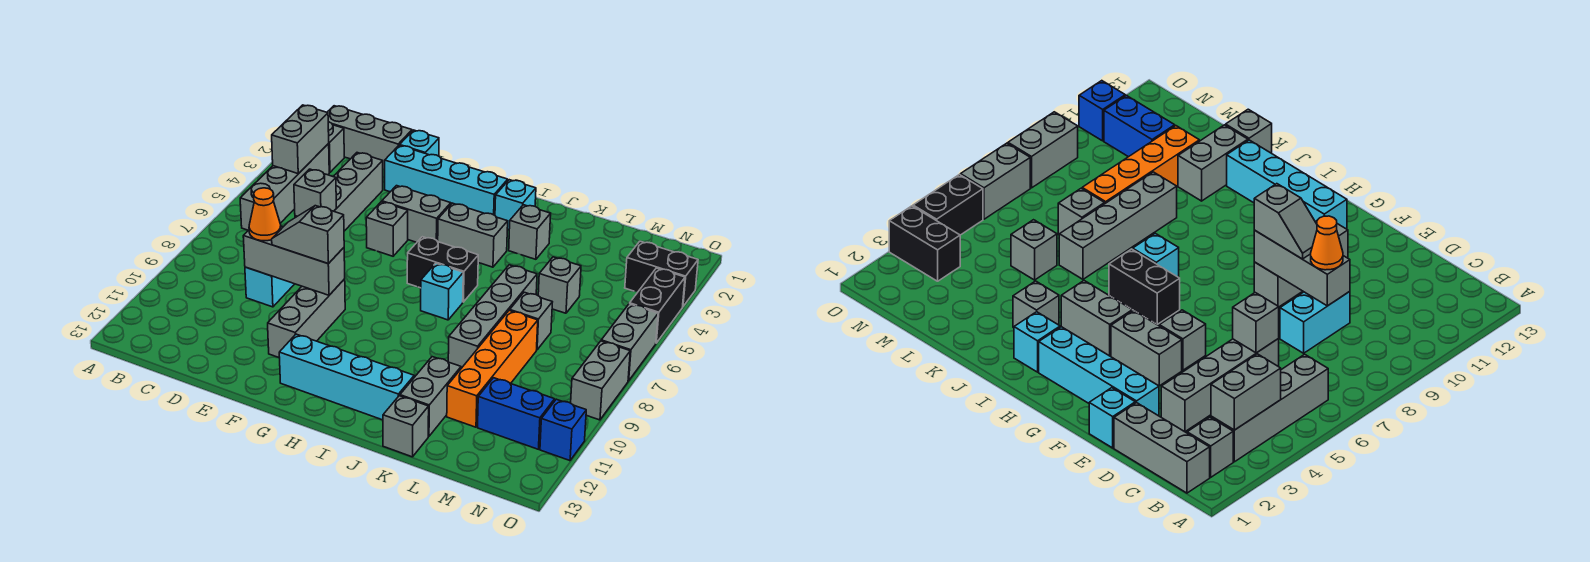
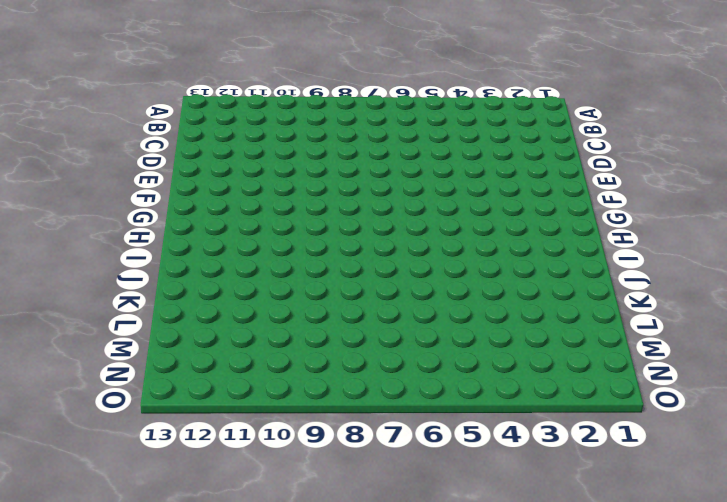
none -> grey brick B1:D1 level 1
none -> grey brick B2 level 1
none -> grey brick B3:B6 level 1
none -> grey brick D3:D6 level 1

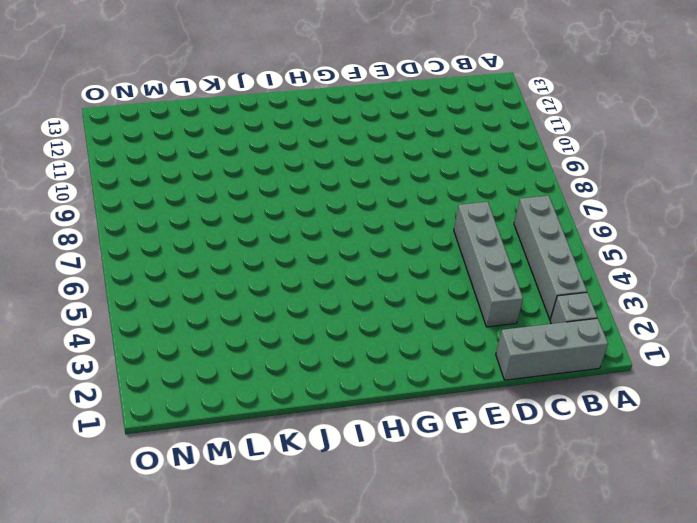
none -> cyan brick D8:D9 level 1
none -> cyan brick E1 level 1
none -> cyan brick E2:H2 level 1
none -> grey brick F4:G4 level 1

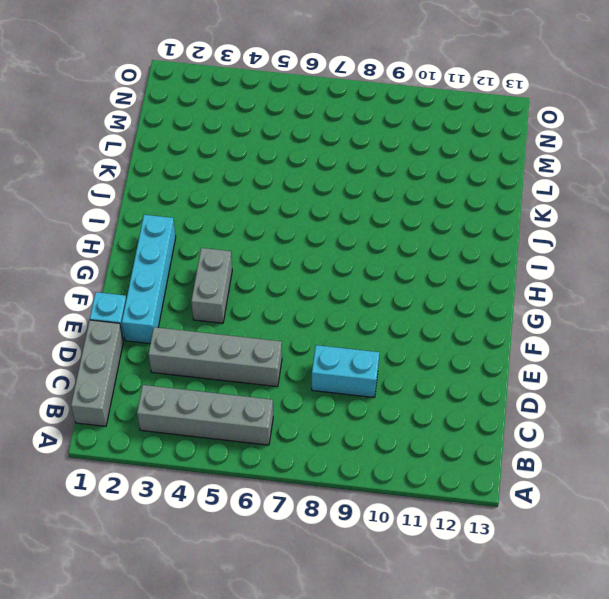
none -> grey brick B2 level 1
none -> grey brick F5 level 1
none -> grey brick F9:F11 level 1
none -> cyan brick G12:J12 level 1

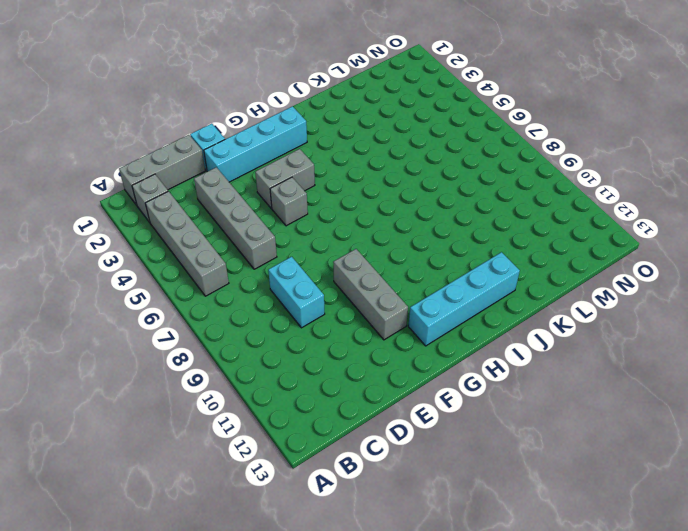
none -> grey brick H4:I4 level 1
none -> black brick H6:I6 level 1
none -> cyan brick I2 level 1
none -> cyan brick I7 level 1

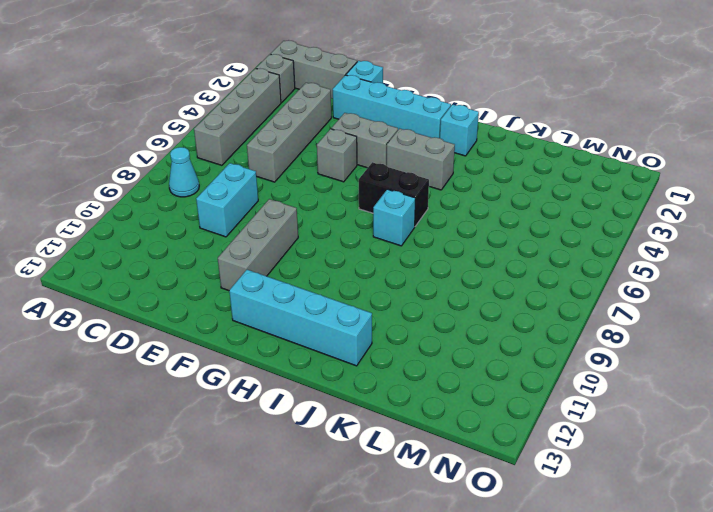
cyan cone B8 level 1 -> none
none -> grey brick J3 level 1
none -> grey brick K6:K9 level 1
none -> grey brick K11:K12 level 1
none -> grey brick K13 level 1

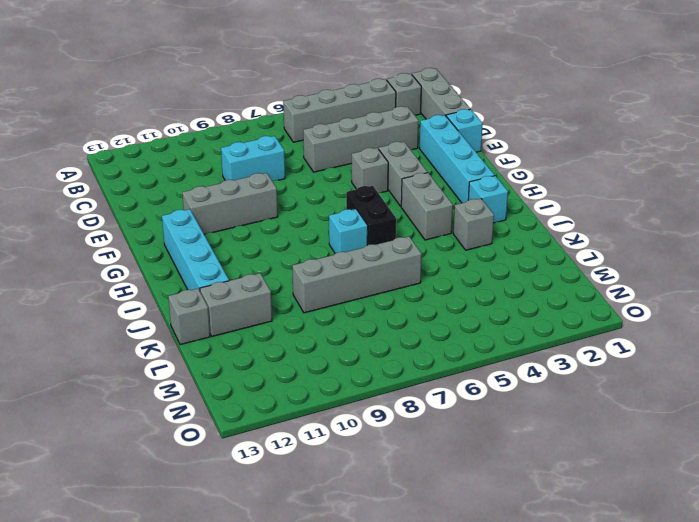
none -> grey brick L5 level 1
none -> grey brick L7 level 1
none -> orange brick L8:L11 level 1
none -> blue brick M11:N11 level 1

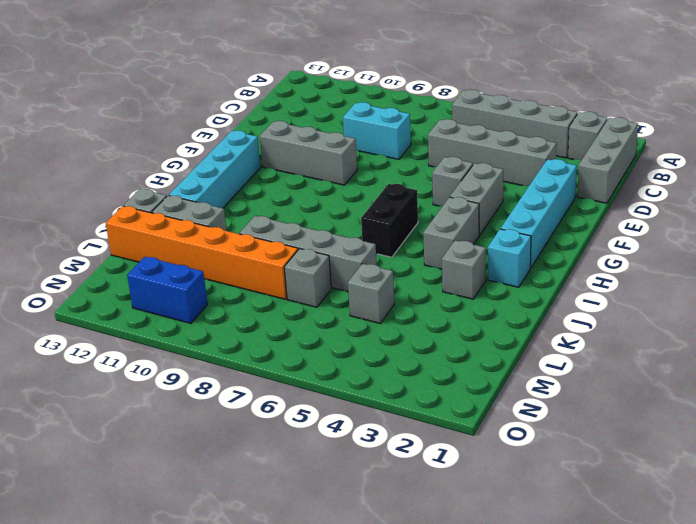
orange brick L8:L13 level 1 -> orange brick L8:L11 level 1
blue brick N10:N11 level 1 -> blue brick M11:N11 level 1
none -> cyan brick E1 level 1
none -> cyan brick I7 level 1
none -> black brick N3:O3 level 1
none -> black brick O4:O5 level 1

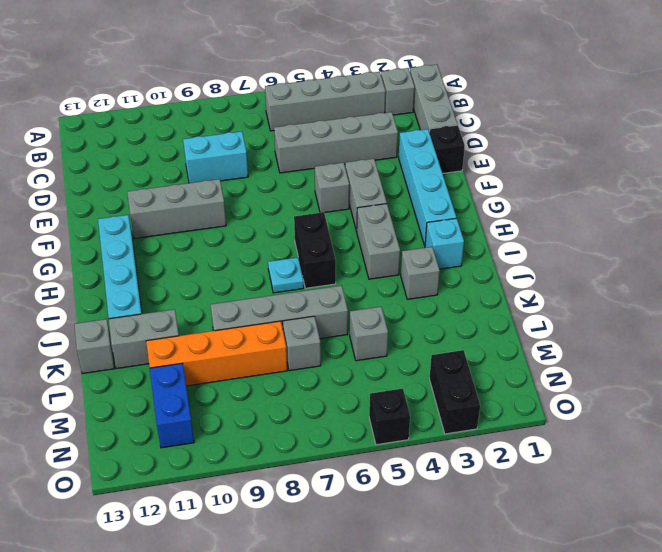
black brick E1 level 1 -> cyan brick E1 level 1
cyan plate I7 level 1 -> cyan brick I7 level 1
black brick O5 level 1 -> black brick O4:O5 level 1
none -> grey brick O6:O7 level 1
none -> grey brick O8:O9 level 1
none -> blue brick O11 level 1
none -> grey brick B3:B4 level 2

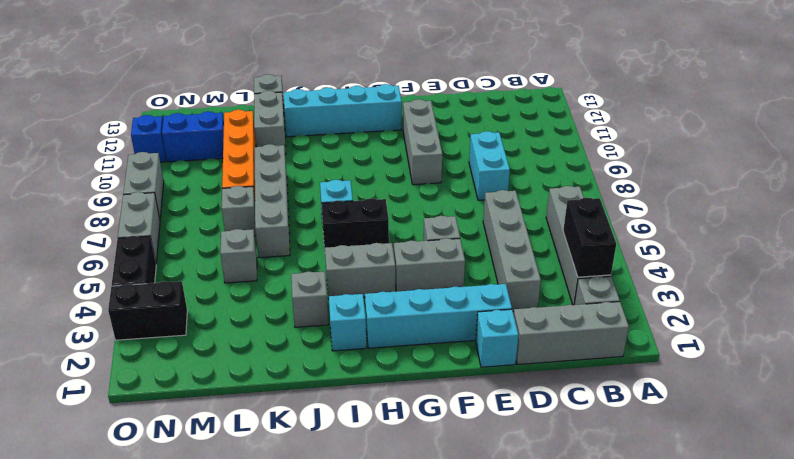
black brick B3:B4 level 2 -> grey brick B3:B4 level 2
none -> grey brick D6 level 2
none -> grey brick D9:F9 level 2
none -> orange cone D9 level 3
none -> grey slope E9:F9 level 3 top F

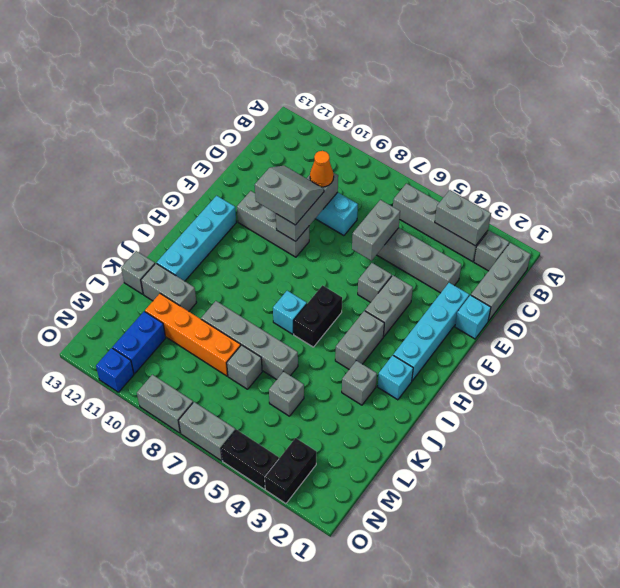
grey brick D6:E6 level 2 -> grey brick D6 level 2
grey slope E9:F10 level 3 top F -> grey slope E9:F9 level 3 top F

